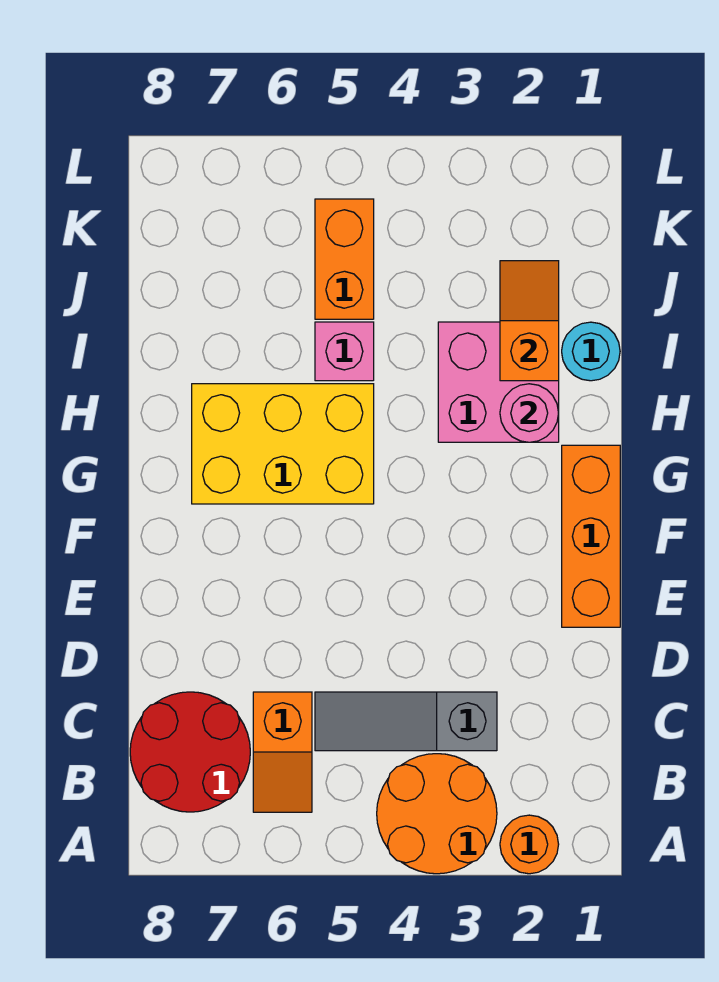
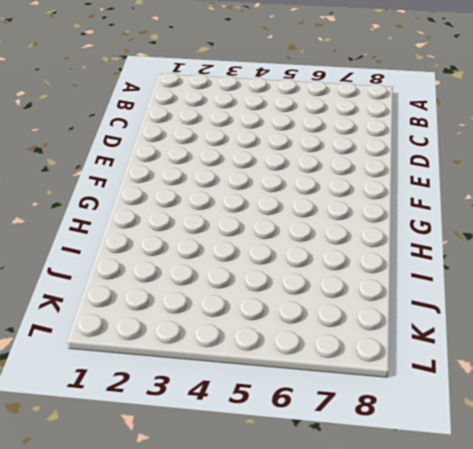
none -> orange round brick A2 level 1
none -> orange round brick A3:B4 level 1
none -> orange slope B6:C6 level 1 top C

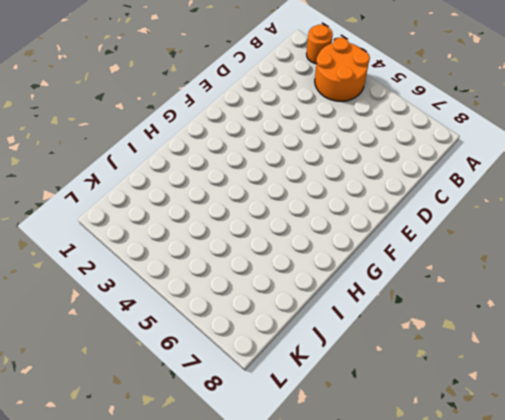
none -> orange slope B6:C6 level 1 top C
none -> red round brick B7:C8 level 1
none -> grey slope C3:C5 level 1 top 3

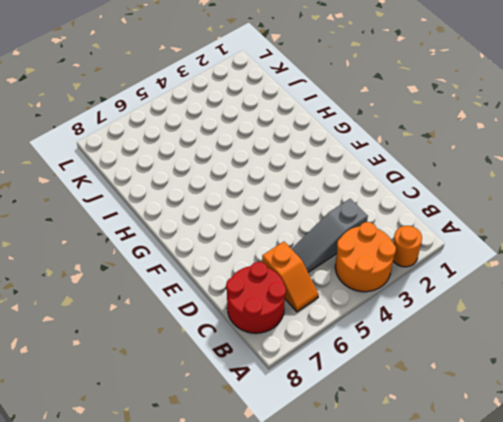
none -> orange brick E1:G1 level 1
none -> yellow brick G5:H7 level 1
none -> pink brick H2:I3 level 1

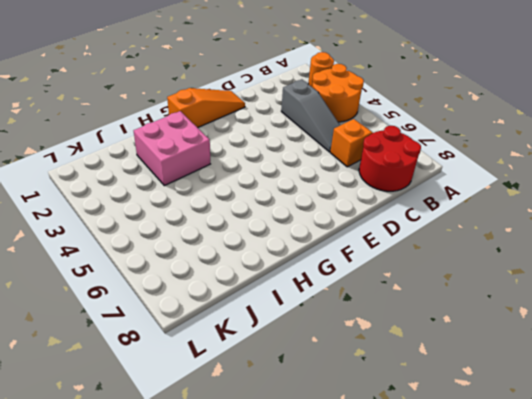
orange slope E1:G1 level 1 top G -> orange brick E1:G1 level 1
none -> yellow brick G5:H7 level 1
none -> cyan round brick I1 level 1
none -> pink brick I5 level 1

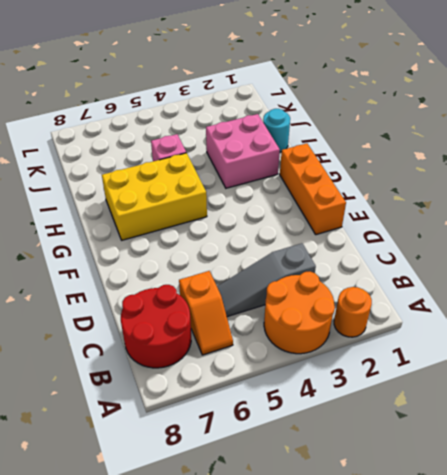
none -> orange brick J5:K5 level 1
none -> pink round brick H2 level 2
none -> orange slope I2:J2 level 2 top I

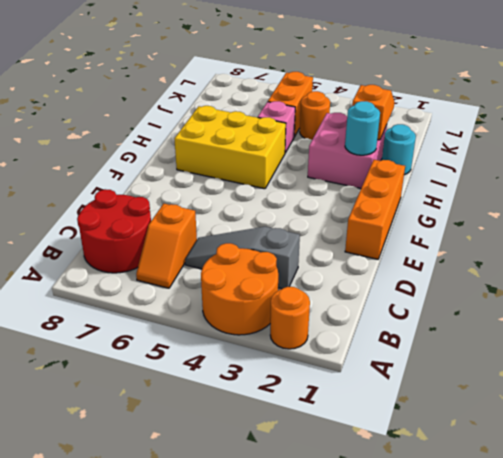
cyan round brick H2 level 2 -> pink round brick H2 level 2
orange round brick J4 level 1 -> none

